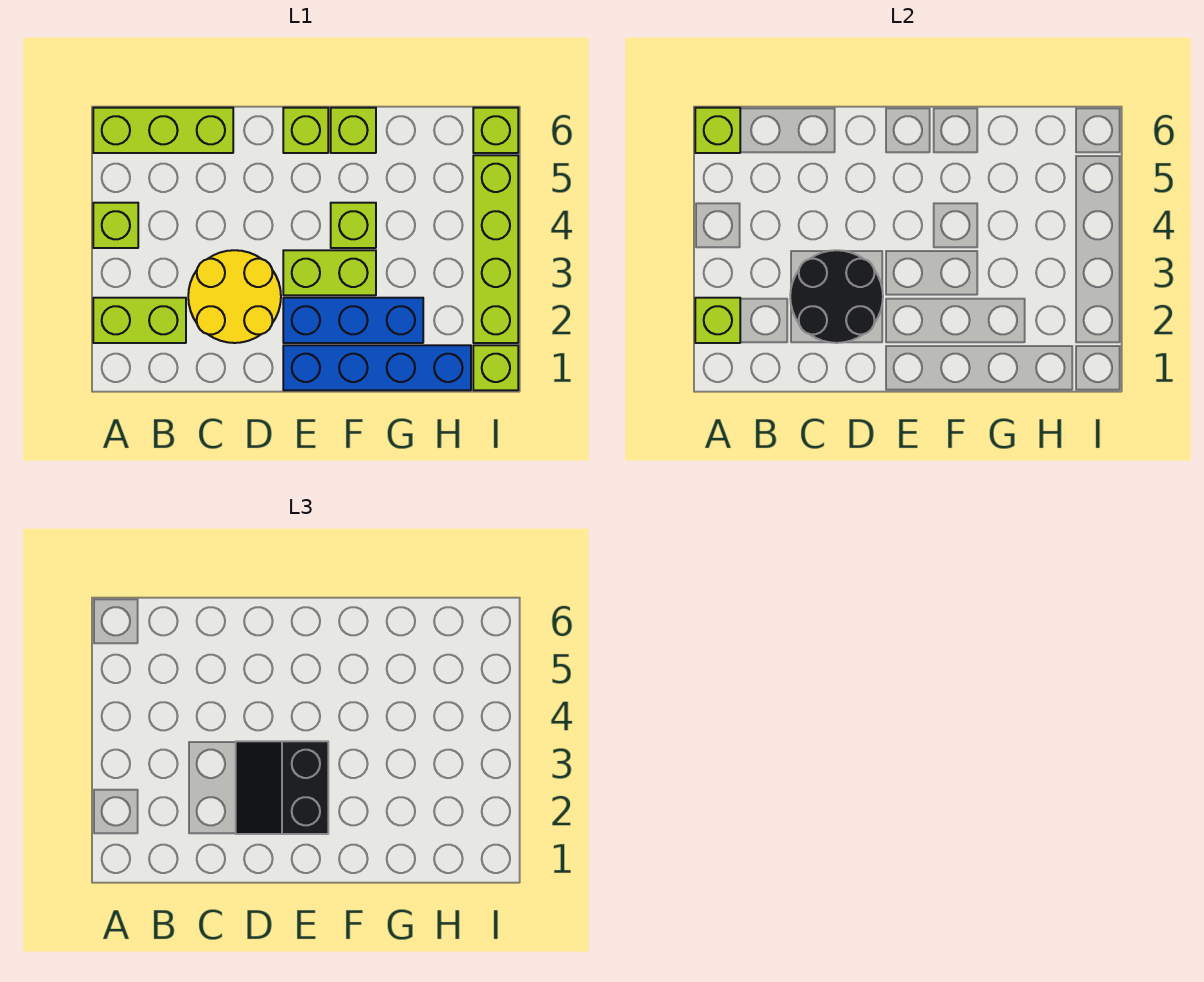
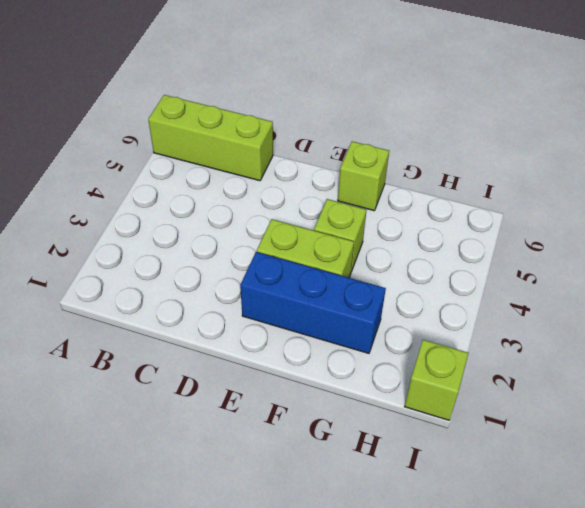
none -> lime brick A2:B2 level 1
none -> lime brick A4 level 1
none -> yellow round brick C2:D3 level 1

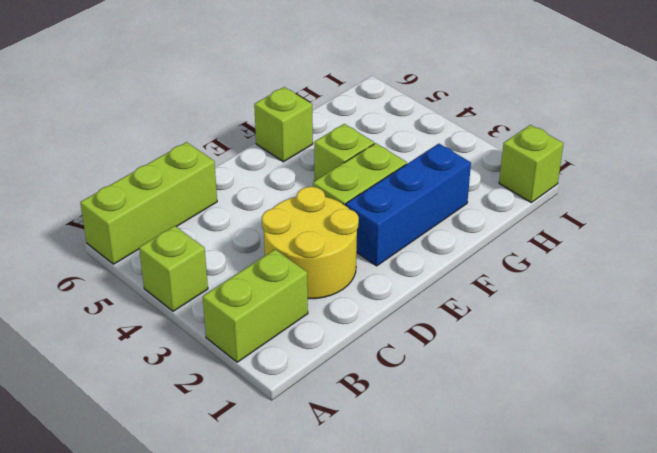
none -> blue brick E1:H1 level 1
none -> lime brick E6 level 1
none -> lime brick I2:I5 level 1

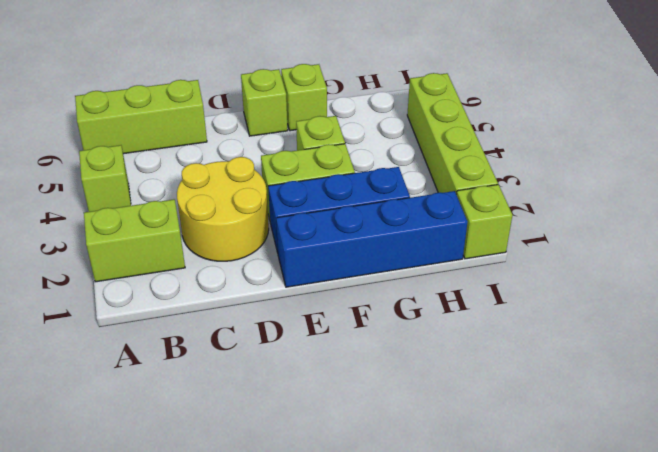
none -> lime brick I6 level 1
none -> lime brick A2 level 2
none -> lime brick A6 level 2

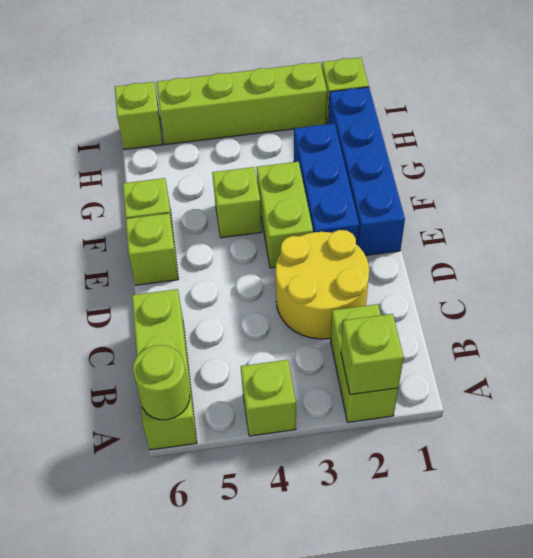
lime round brick A6 level 2 -> lime brick A6 level 2
none -> black round brick C2:D3 level 2
none -> black slope D2:E3 level 3 top E

